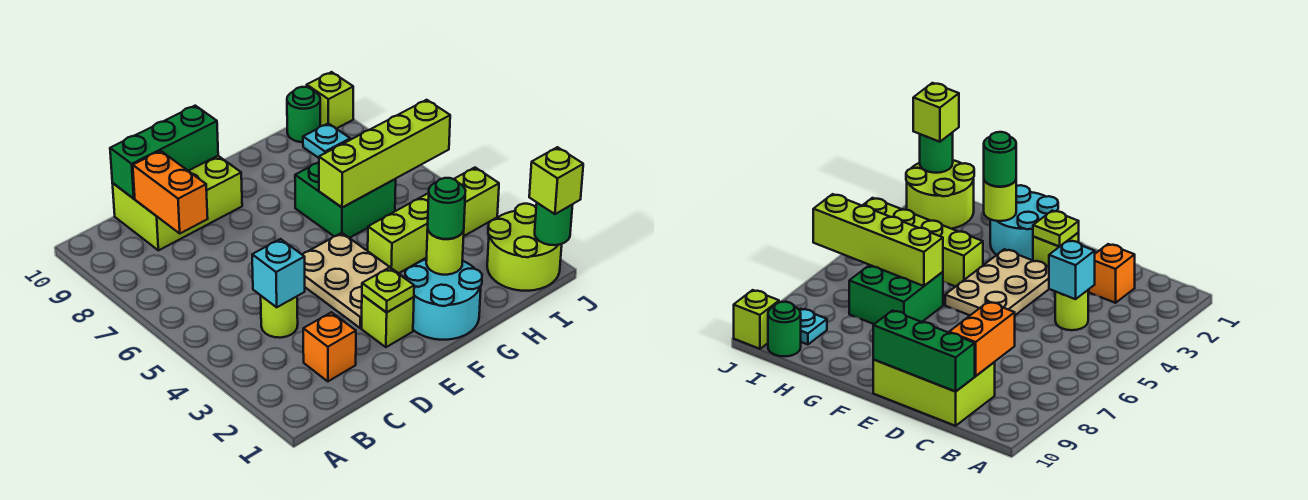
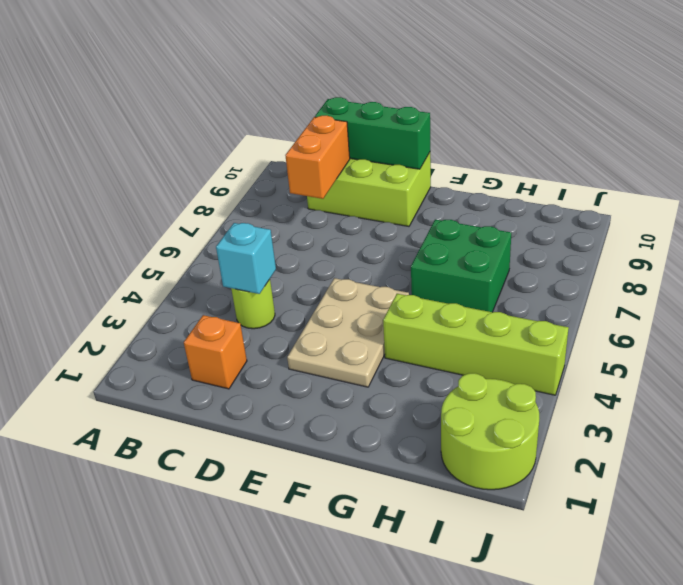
none -> lime brick E2 level 1
none -> cyan round brick F1:G2 level 1
none -> cyan plate I9 level 1

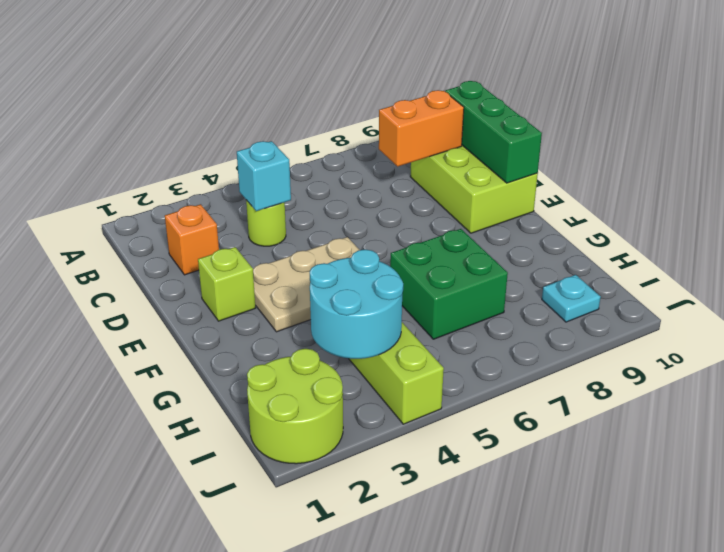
cyan round brick H3:I4 level 2 -> cyan round brick F1:G2 level 1
none -> green round brick I10 level 1
none -> lime brick J10 level 1
none -> lime plate E2 level 2

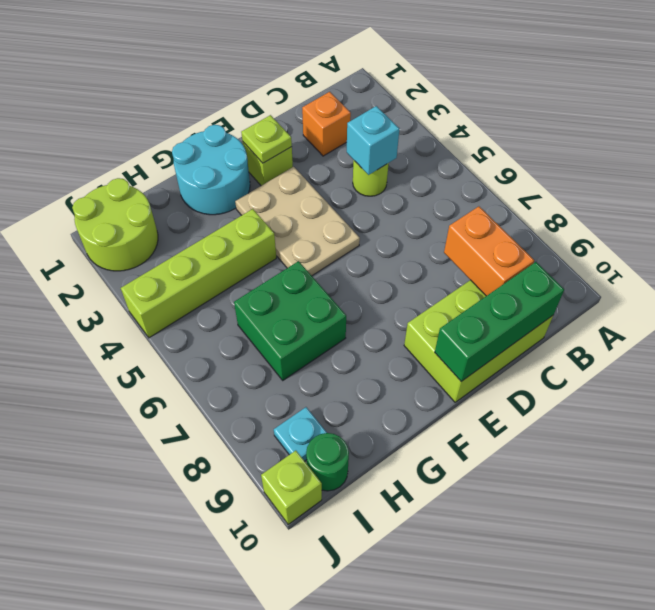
none -> lime round brick G2 level 2
none -> lime brick G6:J6 level 2
none -> green round brick J1 level 2

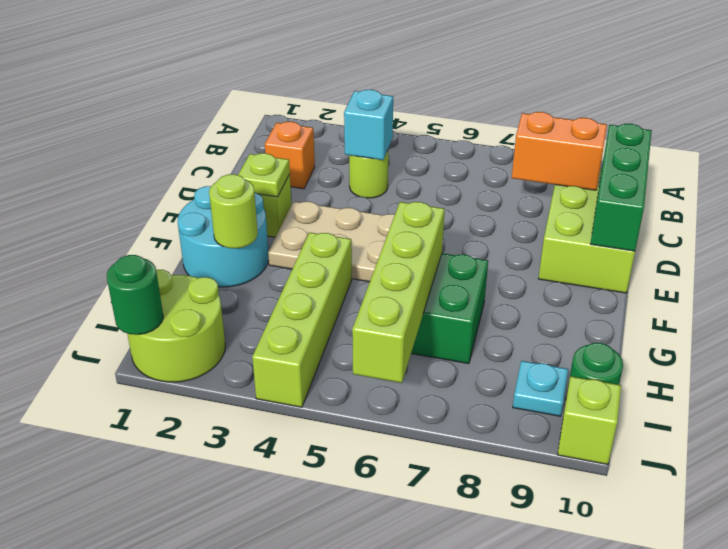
none -> green round brick G2 level 3
none -> lime brick J1 level 3

